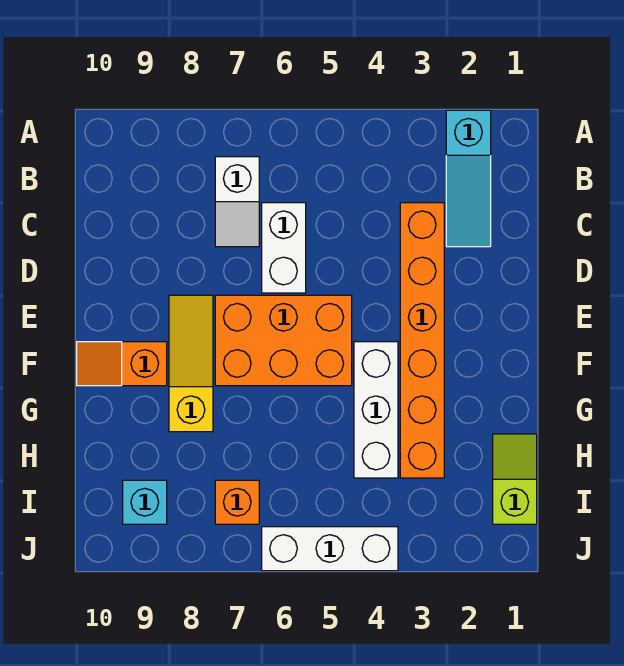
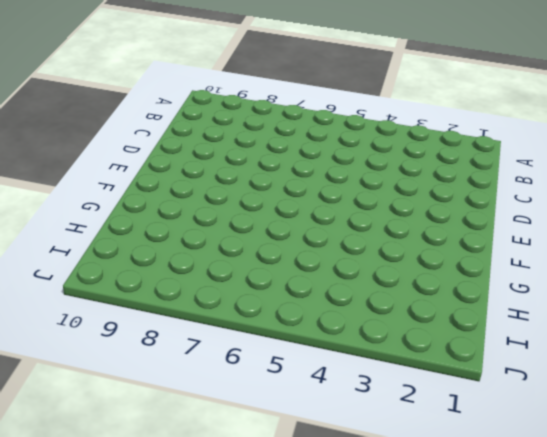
none -> cyan slope A2:C2 level 1 top A
none -> white slope B7:C7 level 1 top B
none -> orange brick C3:H3 level 1

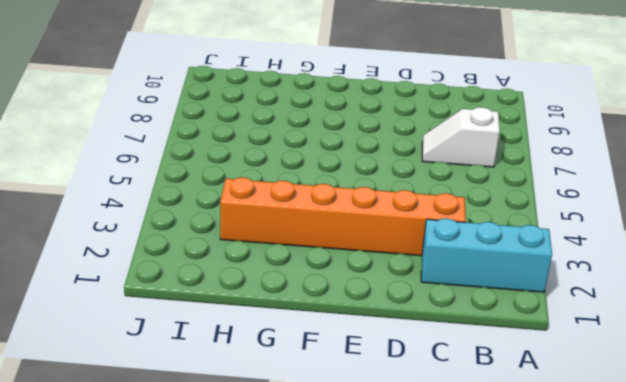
cyan brick A2:C2 level 1 -> cyan slope A2:C2 level 1 top A
none -> white brick C6:D6 level 1
none -> orange brick E5:F7 level 1
none -> yellow slope E8:G8 level 1 top G

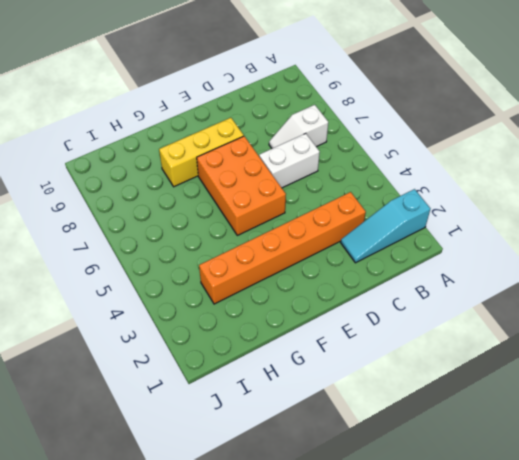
yellow brick E8:G8 level 1 -> yellow slope E8:G8 level 1 top G
none -> white brick F4:H4 level 1
none -> orange slope F9:F10 level 1 top 9
none -> lime slope H1:I1 level 1 top I

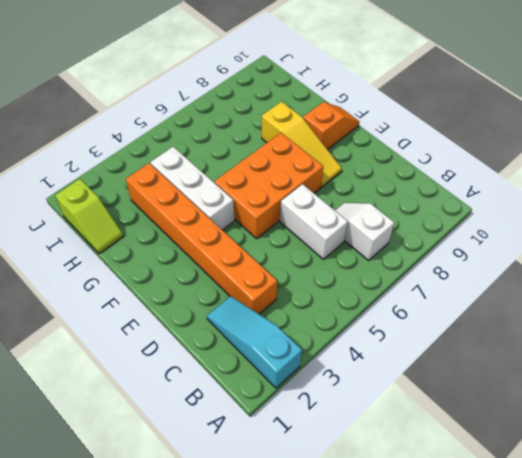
none -> orange brick I7 level 1
none -> cyan brick I9 level 1
none -> white brick J4:J6 level 1

